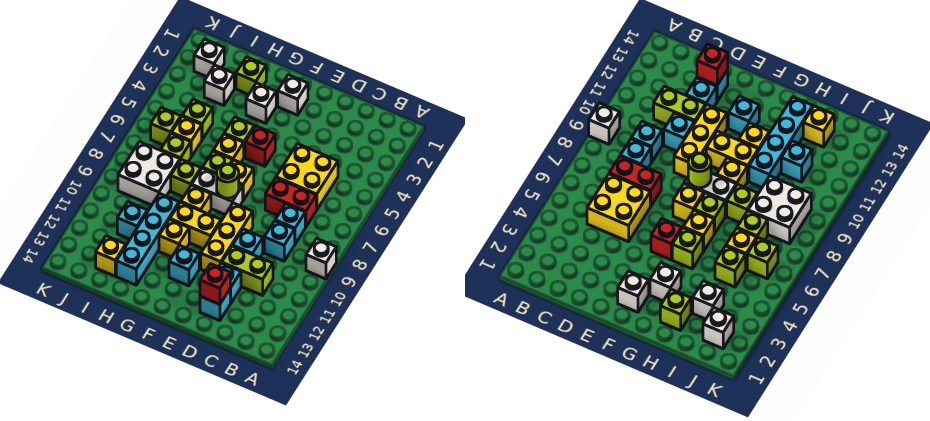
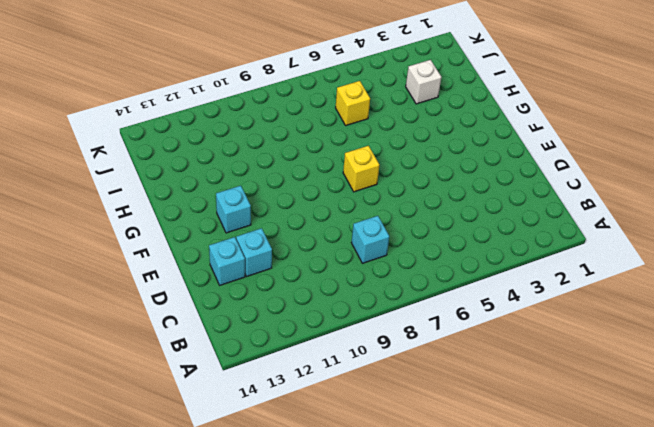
none -> white brick A9 level 1
none -> yellow brick C5:D6 level 1
none -> red brick C7:D7 level 1
none -> cyan brick C9 level 1

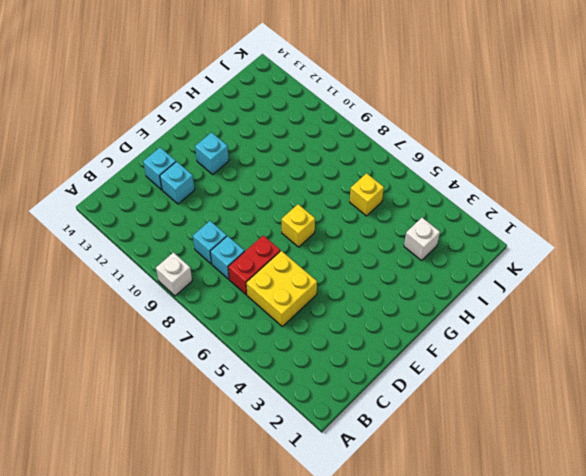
none -> lime brick C11:D11 level 1
none -> cyan brick D10 level 1
none -> yellow brick E9:E11 level 1
none -> white brick F2 level 1

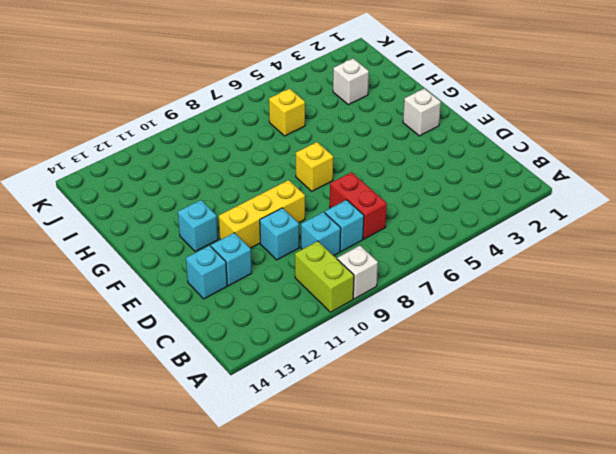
lime brick A10:B10 level 1 -> lime brick C11:D11 level 1
none -> yellow brick C5:D6 level 1
none -> red brick F5 level 1
none -> white brick F8:G8 level 1
none -> yellow brick F10:G10 level 1

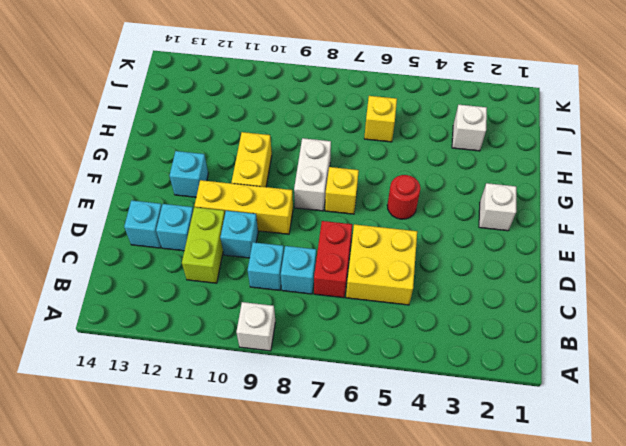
red round brick F5 level 1 -> red brick F5 level 1
none -> white brick G3 level 1
none -> lime brick G5 level 1
none -> yellow brick G6 level 1
none -> lime brick G7 level 1

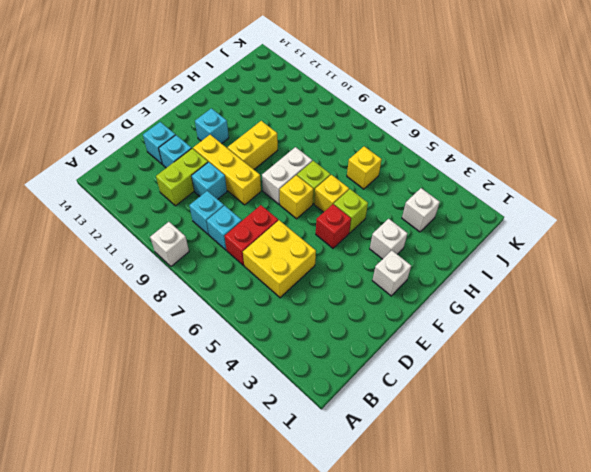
none -> yellow brick G9 level 1
none -> yellow brick G11 level 1
none -> lime brick H2 level 1
none -> lime brick H8 level 1

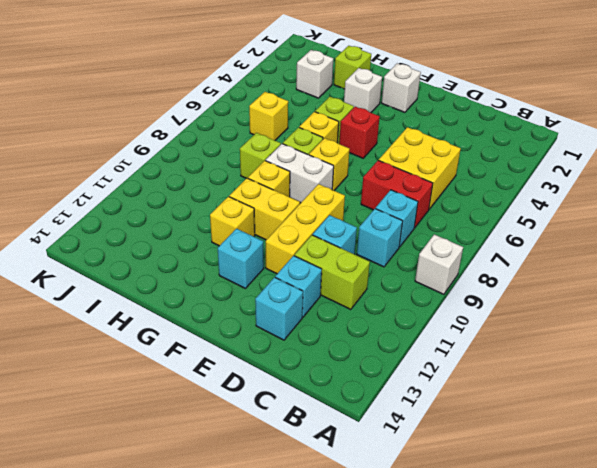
none -> cyan brick H10:H13 level 1
none -> lime brick I5 level 1
none -> lime brick I7 level 1
none -> white brick I8:J9 level 1

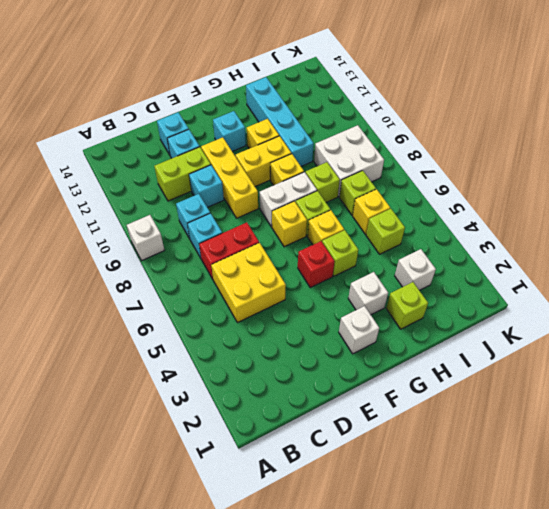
none -> cyan brick I11 level 1
none -> yellow brick I13 level 1
none -> white brick J2 level 1
none -> lime brick J6 level 1

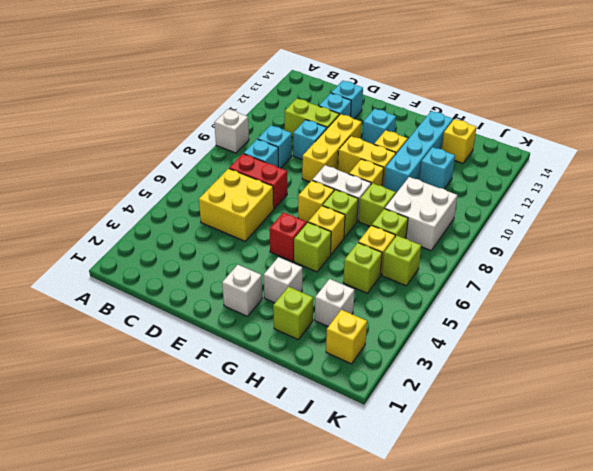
yellow brick J2 level 1 -> white brick J2 level 1
none -> red brick D13 level 2
none -> lime round brick F8 level 2

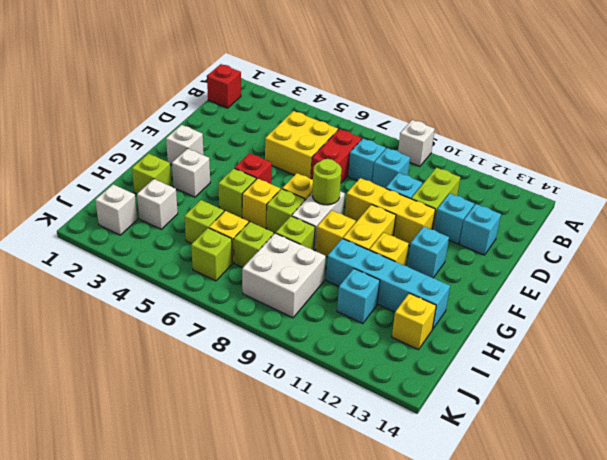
red brick B1 level 1 -> red brick D13 level 2

